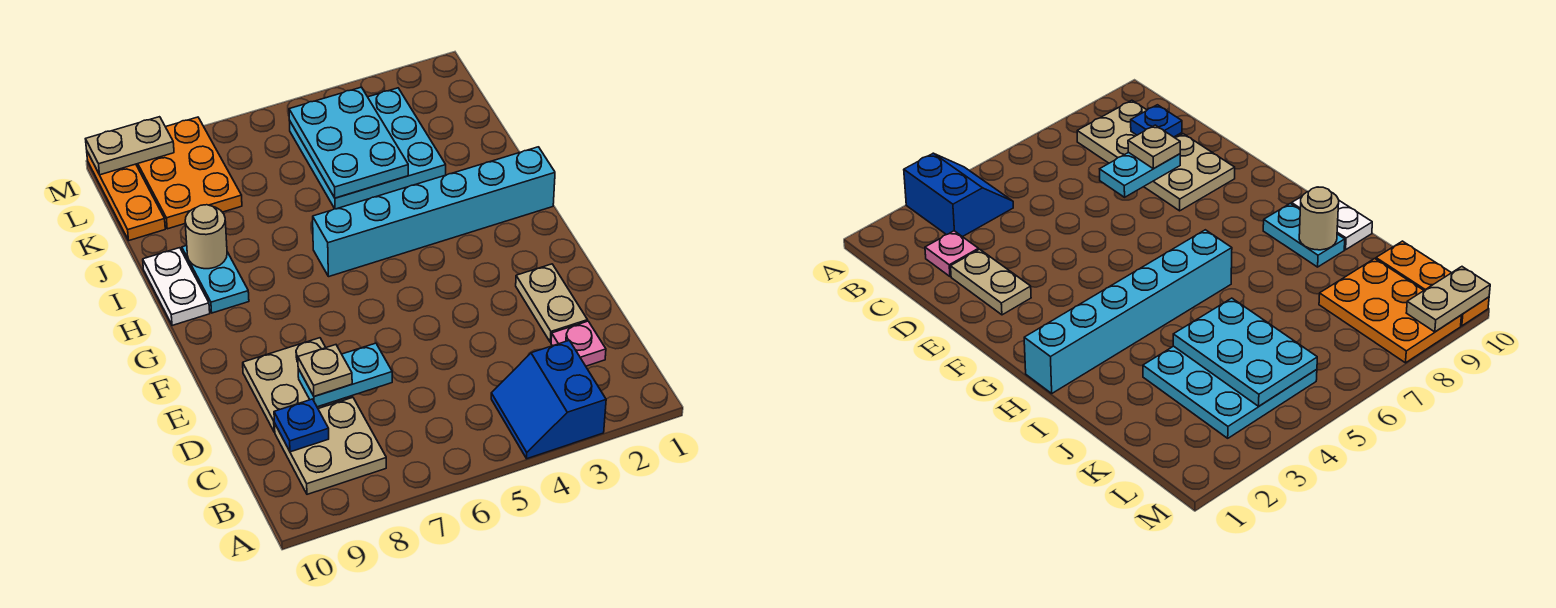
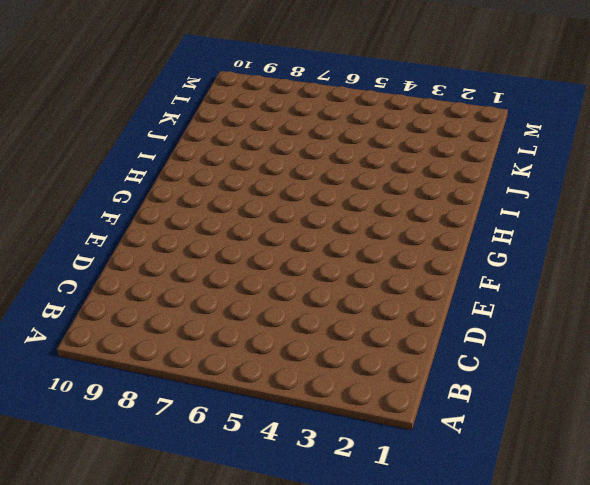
none -> blue slope A3:B4 level 1 top 3
none -> tan plate B8:C9 level 1
none -> pink plate C2 level 1

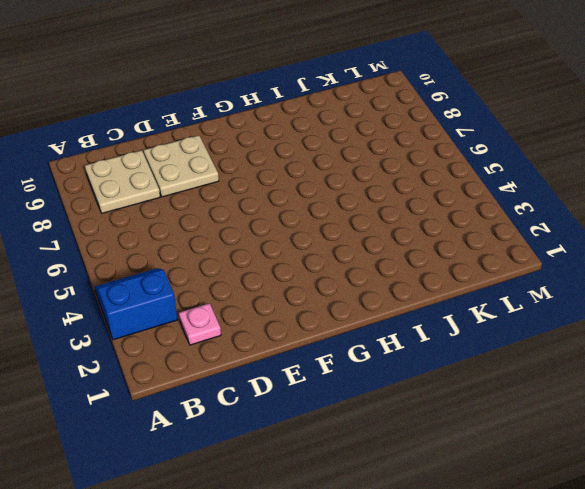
none -> tan plate D2:E2 level 1
none -> cyan brick H1:H6 level 1
none -> cyan plate H9:I9 level 1

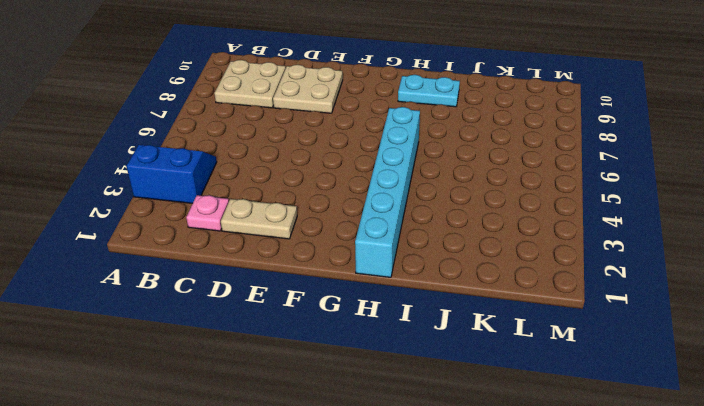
none -> white plate H10:I10 level 1
none -> cyan plate J3:L5 level 1
none -> orange plate K8:M9 level 1

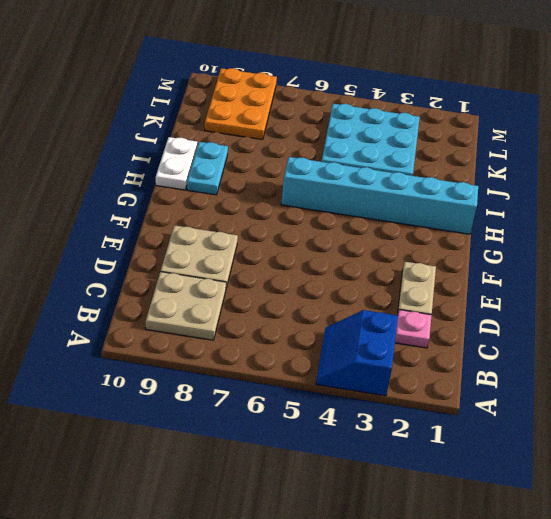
none -> orange plate K10:M10 level 1
none -> blue plate C9 level 2
none -> cyan plate D7:D8 level 2

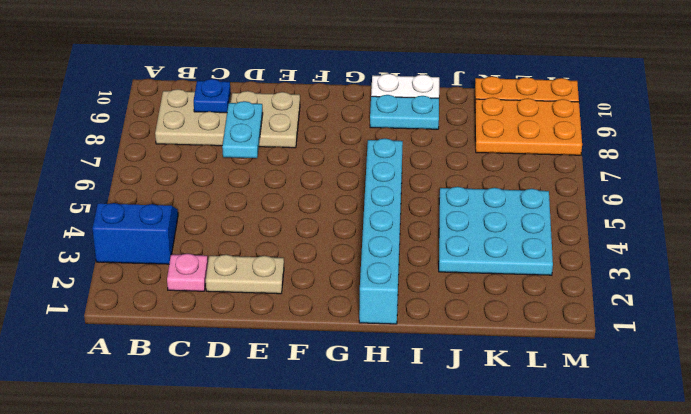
none -> tan round brick I9 level 2
none -> cyan plate J4:L5 level 2
none -> tan plate M9:M10 level 2

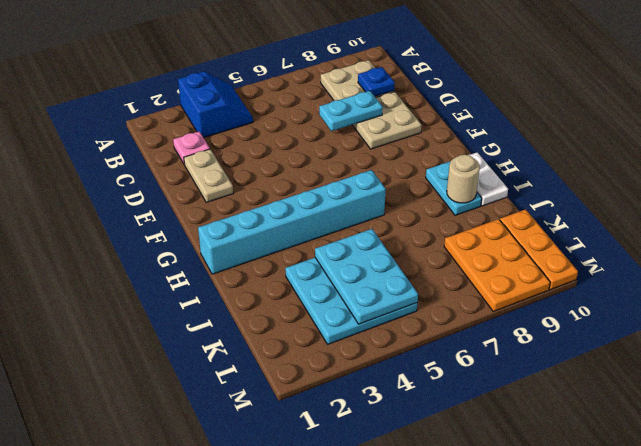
none -> tan plate M9:M10 level 2
none -> tan plate D8 level 3

